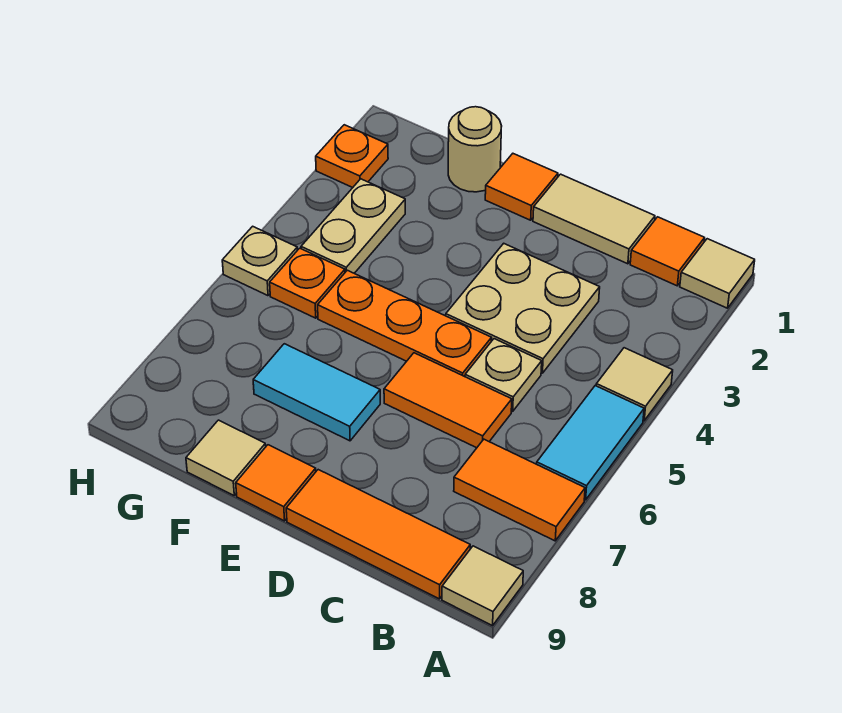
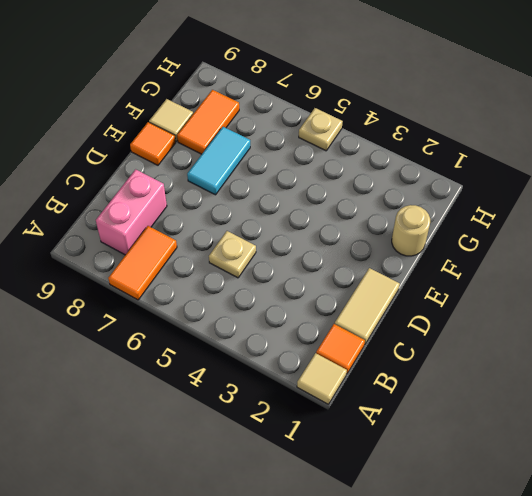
pink brick B8:C8 level 1 -> none
orange tile F8:G8 level 1 -> orange tile C6:D6 level 1
none -> tan tile A4 level 1
none -> cyan tile A5:A6 level 1
none -> tan tile A9 level 1

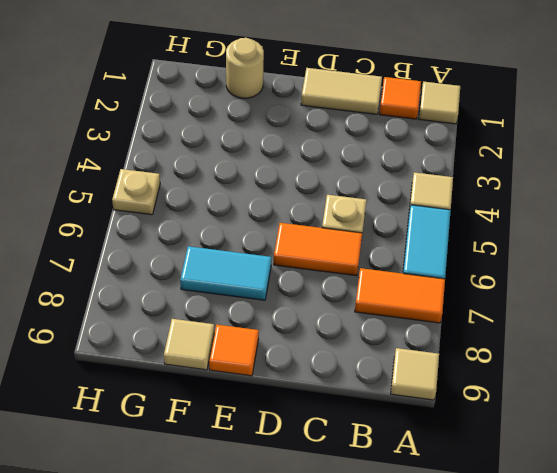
none -> orange tile B9:D9 level 1
none -> tan plate C3:D4 level 1
none -> orange plate D5:F5 level 1

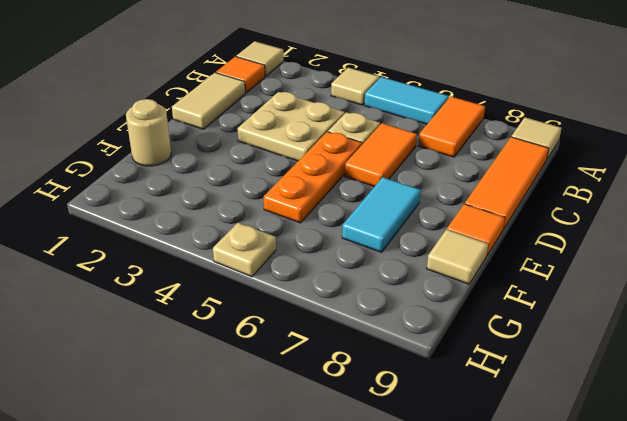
none -> orange tile E1 level 1
none -> tan plate G3:G4 level 1
none -> orange plate G5 level 1

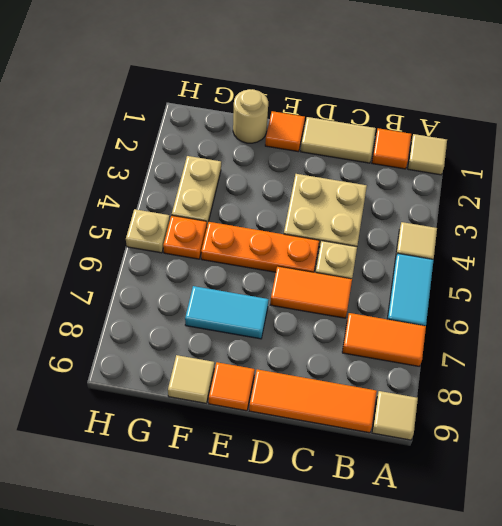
none -> orange plate H2 level 1

